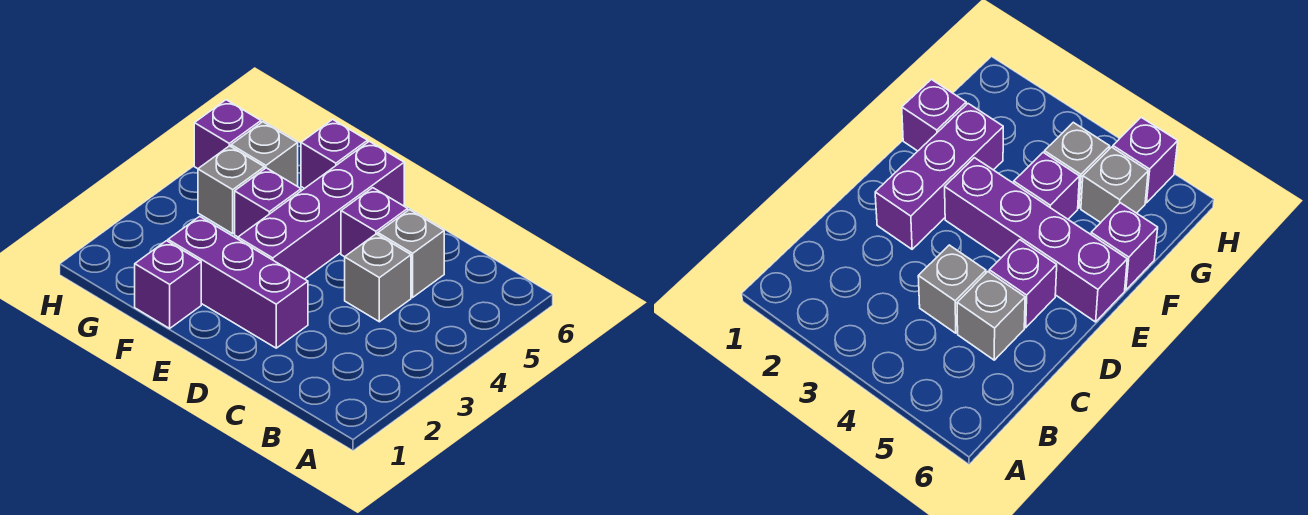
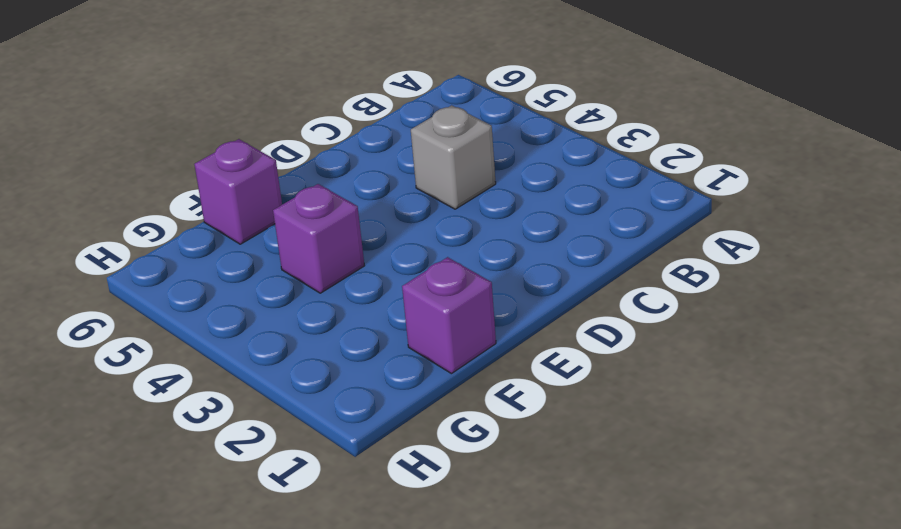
none -> grey brick C5 level 1
none -> purple brick D2:F2 level 1

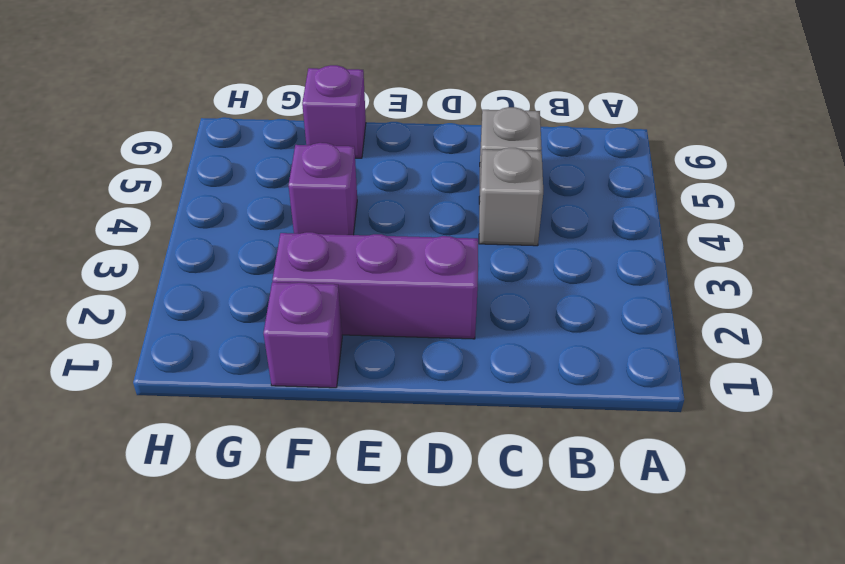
none -> purple brick D5 level 1
none -> purple brick E3:E6 level 1

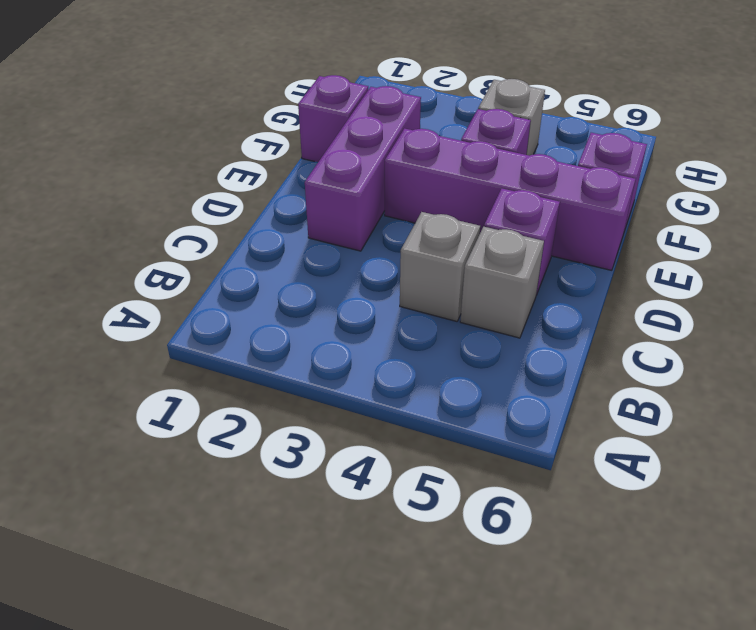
none -> grey brick G5 level 1
none -> purple brick H5 level 1

